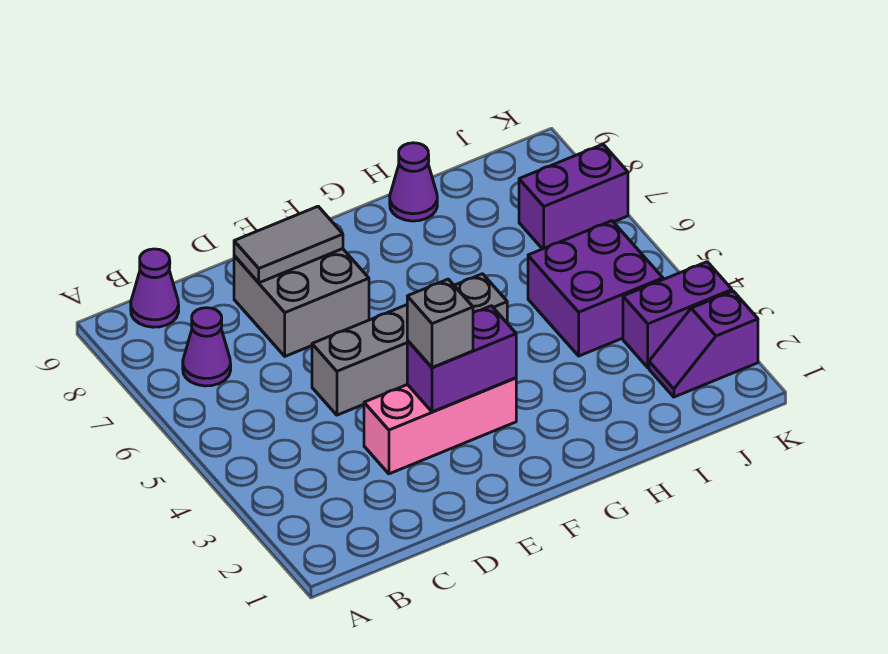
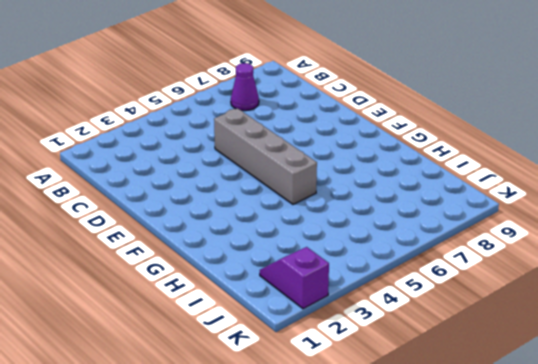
none -> purple cone B9 level 1
none -> pink brick D3:F3 level 1
none -> grey brick D7:E8 level 1

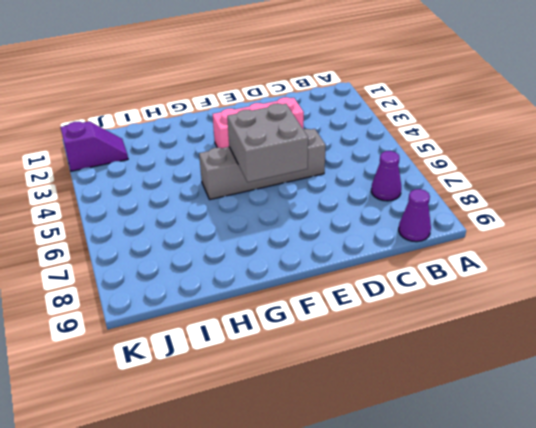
grey brick E5:F6 level 2 -> grey brick D7:E8 level 1
none -> purple cone H9 level 1
none -> purple brick I4:J5 level 1
none -> purple brick J3:K3 level 1

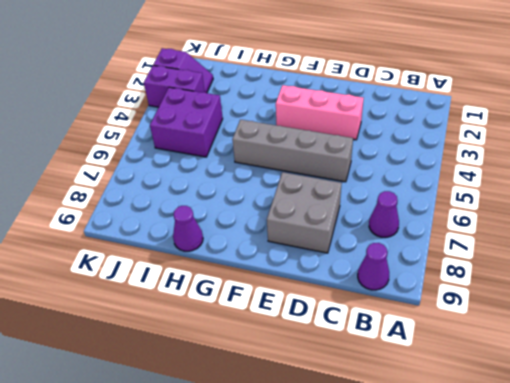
none -> purple brick J7:K7 level 1
none -> grey tile D8:E8 level 2
none -> purple brick E3:F3 level 2

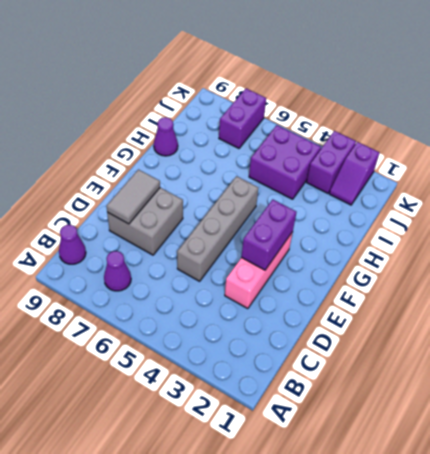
none -> grey brick E3 level 3

